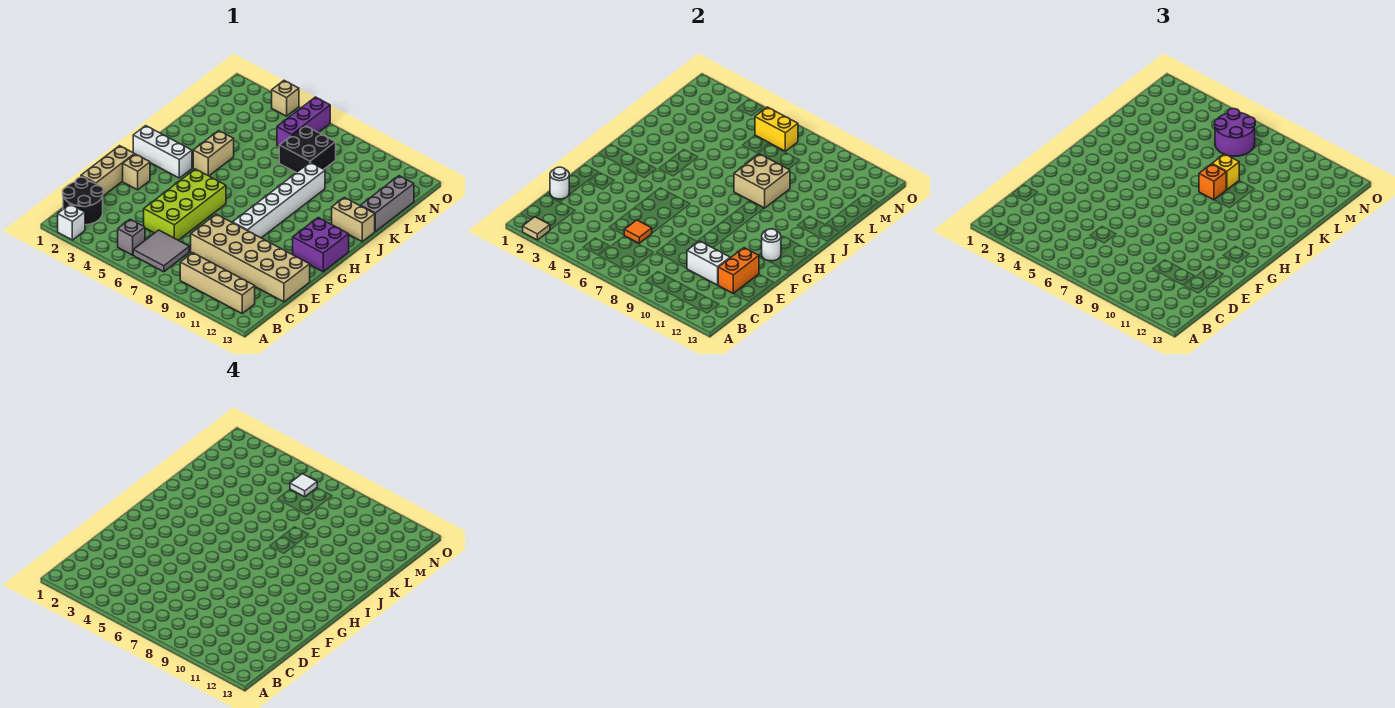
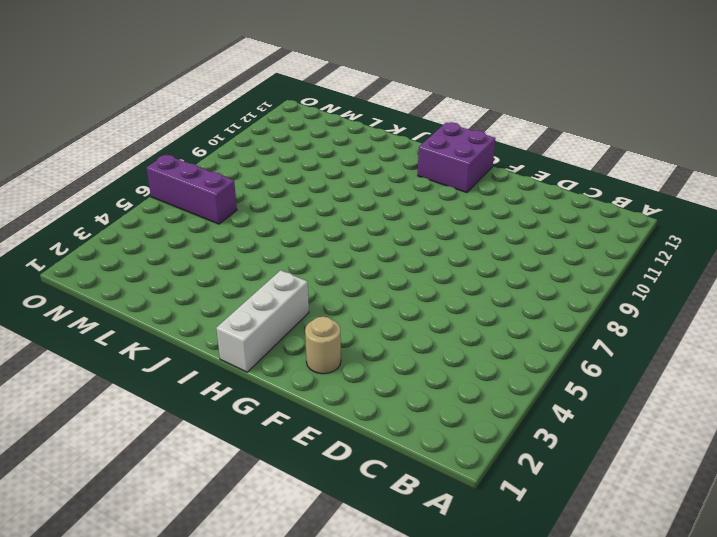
tan round brick F2 level 1 -> tan brick F2 level 1
none -> white brick A2 level 1
none -> black round brick B1:C2 level 1
none -> grey brick B5 level 1
none -> grey tile B6:C7 level 1

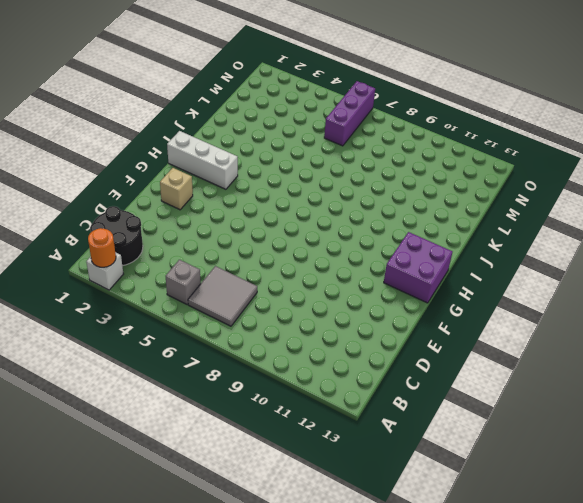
orange round brick A2 level 2 -> tan tile A2 level 2
none -> tan brick B9:B12 level 1
none -> tan brick D1:F1 level 1
none -> lime brick D5:G6 level 1
none -> tan brick D8:E13 level 1

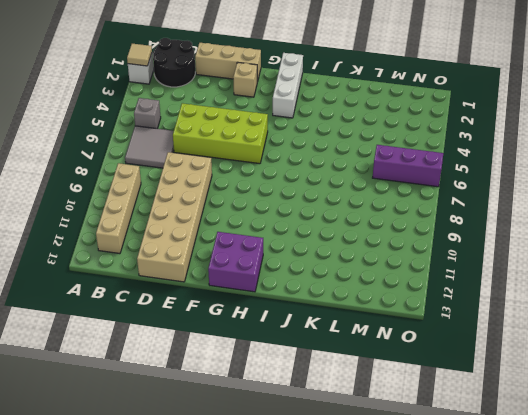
none -> white brick F9:K9 level 1
none -> tan brick I4:J4 level 1
none -> tan brick J12:J13 level 1
none -> grey brick K13:M13 level 1

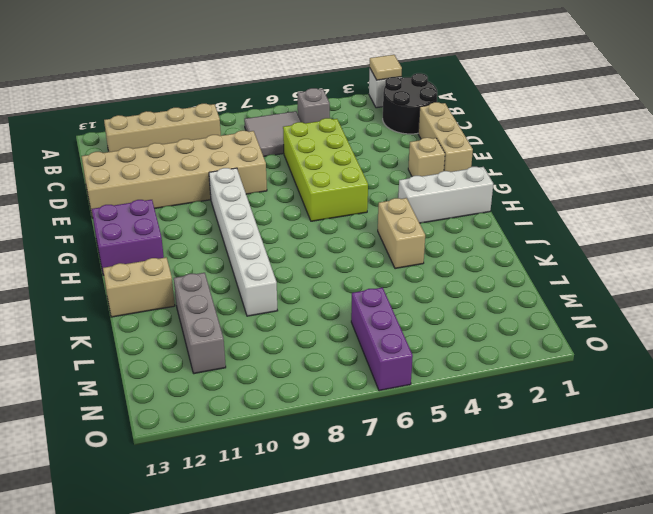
grey brick K11:M11 level 1 -> grey brick K13:M13 level 1
none -> black brick L7:M8 level 1
none -> tan brick O4 level 1
none -> white round brick D1 level 2
none -> orange tile D6 level 2

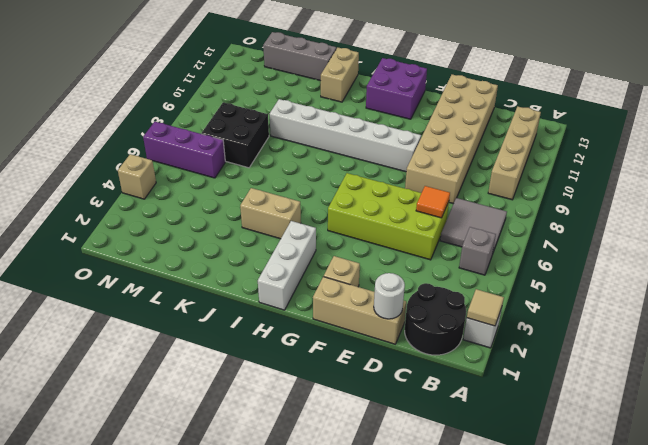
none -> white brick D10:D11 level 2
none -> orange brick D12:E12 level 2
none -> white round brick G12 level 2
none -> tan brick J8:K9 level 2

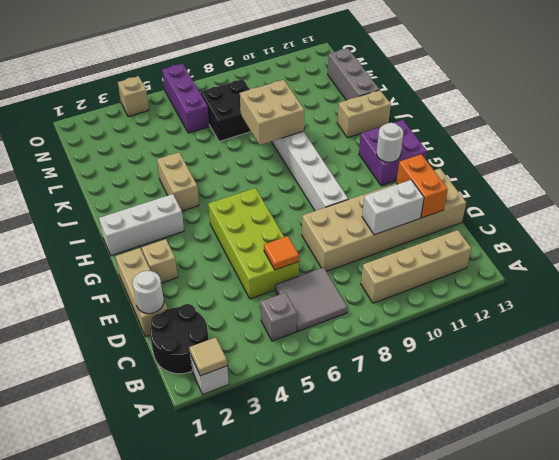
none -> yellow brick N6:N7 level 2
none -> orange brick J8 level 3
none -> yellow brick K8 level 3
none -> purple round brick M6:N7 level 3

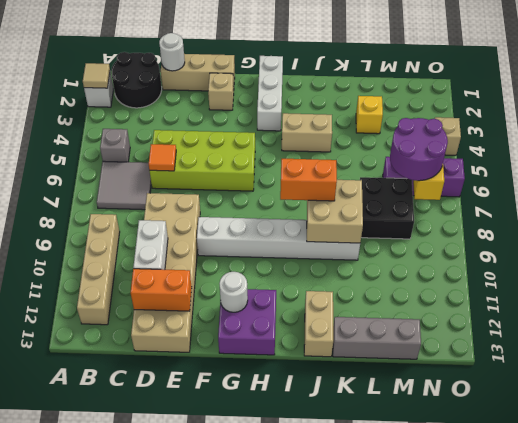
orange brick I8:J8 level 3 -> orange brick J8 level 3
yellow brick L3 level 1 -> yellow brick K8 level 3
none -> white tile N6 level 4

